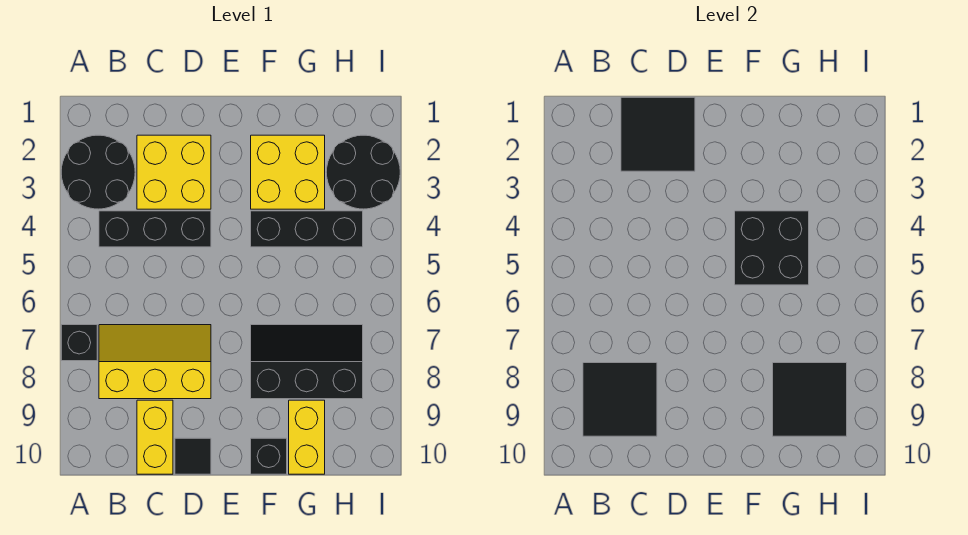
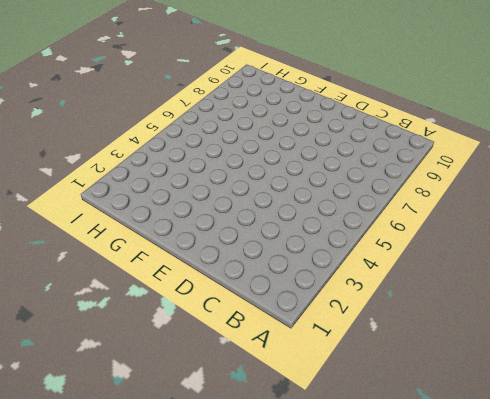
none -> black round brick A2:B3 level 1
none -> black brick A7 level 1
none -> black brick B4:D4 level 1

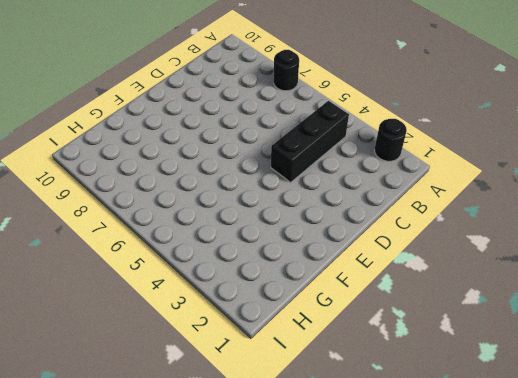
black round brick A2 level 1 -> black round brick A2:B3 level 1
black round brick A7 level 1 -> black brick A7 level 1
none -> yellow slope B7:D8 level 1 top 8
none -> yellow brick C2:D3 level 1
none -> yellow brick C9:C10 level 1

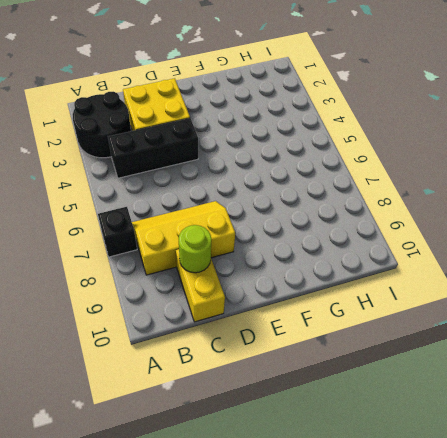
lime round brick C9 level 2 -> black tile B8:C9 level 2
none -> black tile D10 level 1
none -> yellow brick F2:G3 level 1
none -> black brick F4:H4 level 1

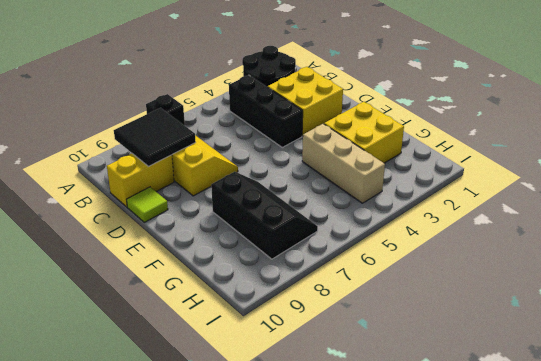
lime tile D10 level 1 -> black tile D10 level 1
tan brick F4:H4 level 1 -> black brick F4:H4 level 1
none -> black brick F10 level 1
none -> yellow brick G9:G10 level 1
none -> black round brick H2:I3 level 1

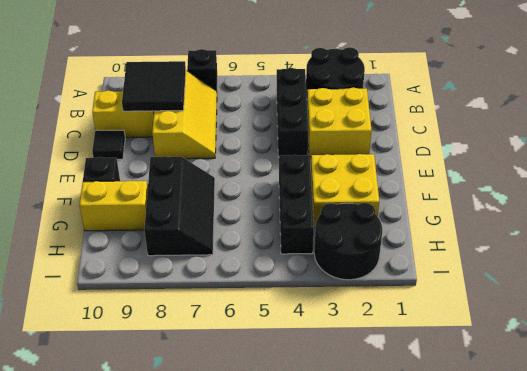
none -> black tile C1:D2 level 2
none -> black brick F4:G5 level 2
none -> black tile G8:H9 level 2

